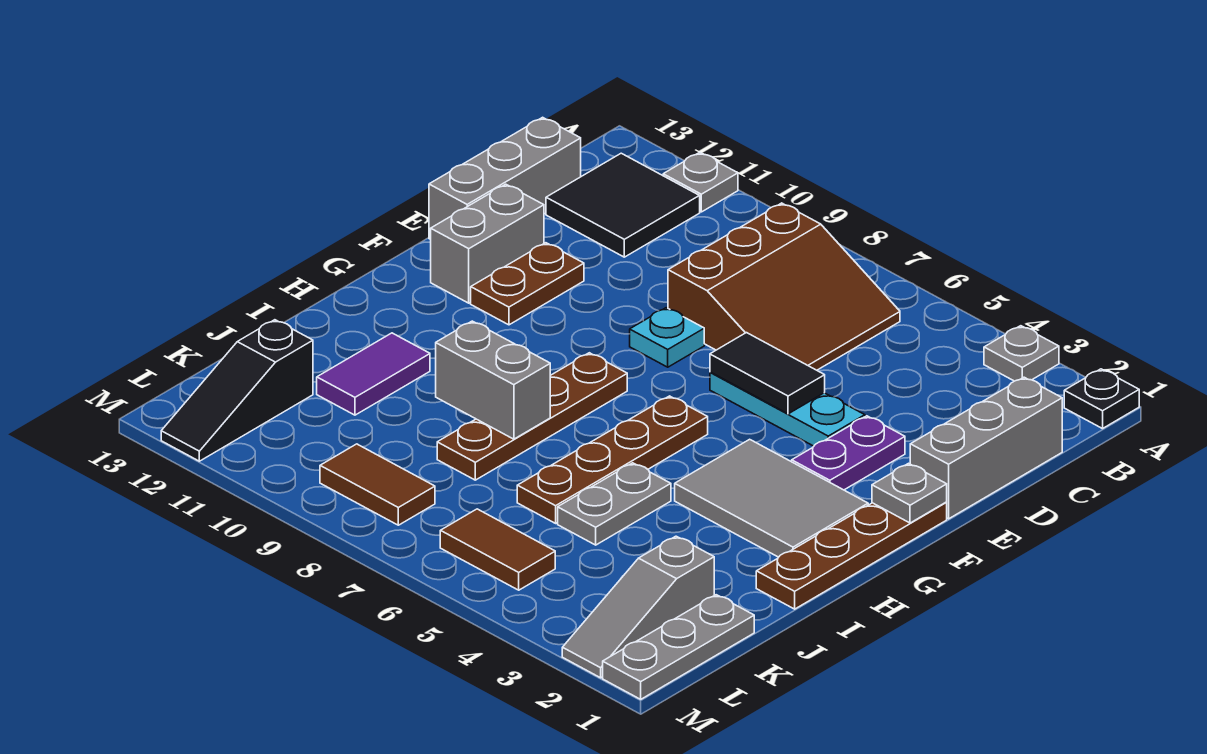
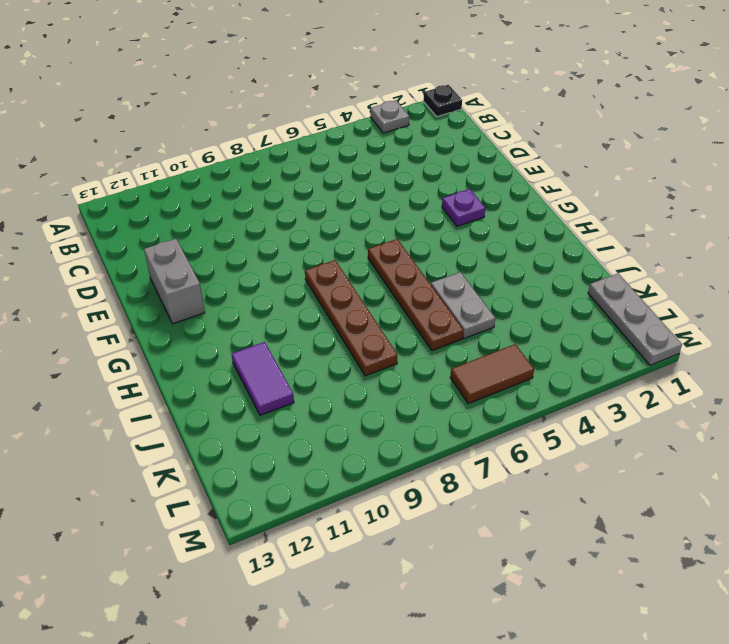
purple plate F3 level 1 -> purple plate E3:F3 level 1
none -> grey plate A11 level 1
none -> brown slope B6:D8 level 1 top 8
none -> black tile B11:C12 level 1

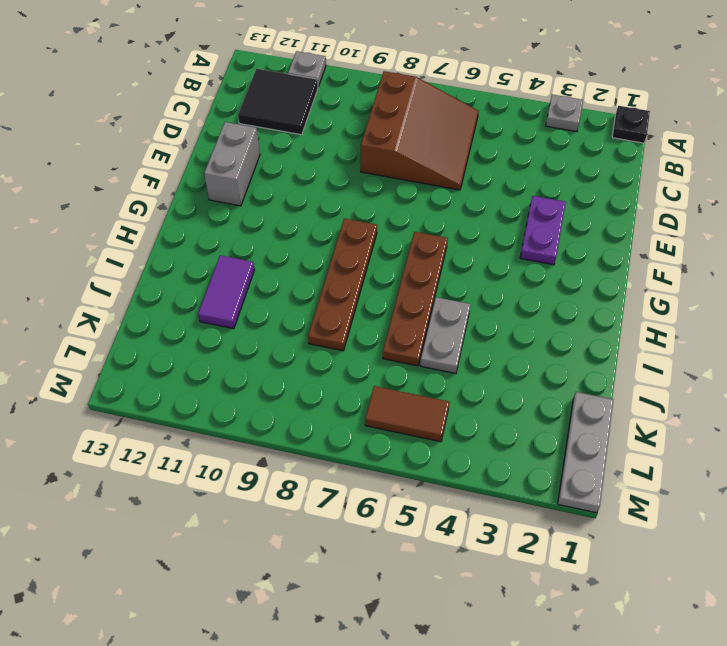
none -> grey brick C1:E1 level 1
none -> grey brick C13:E13 level 1
none -> cyan plate E4:E6 level 1

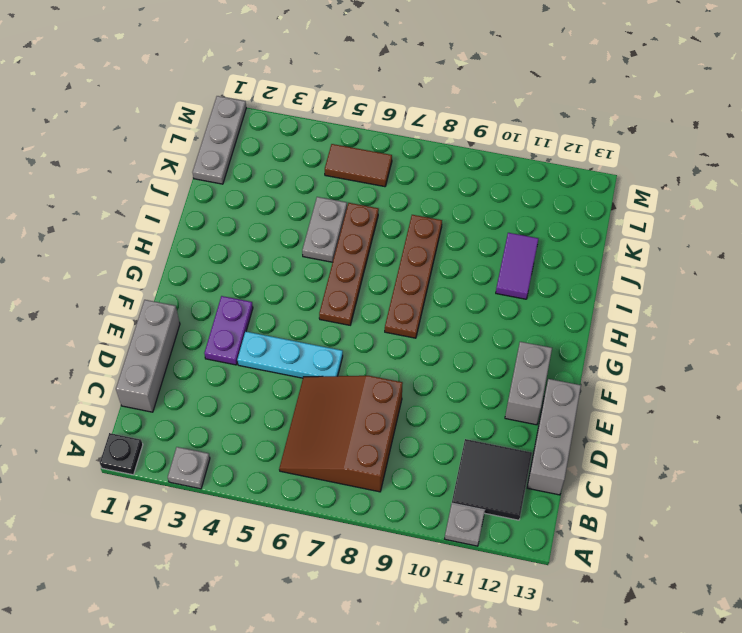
none -> cyan plate E8 level 1
none -> brown plate E11:F11 level 1
none -> brown plate F1:I1 level 1

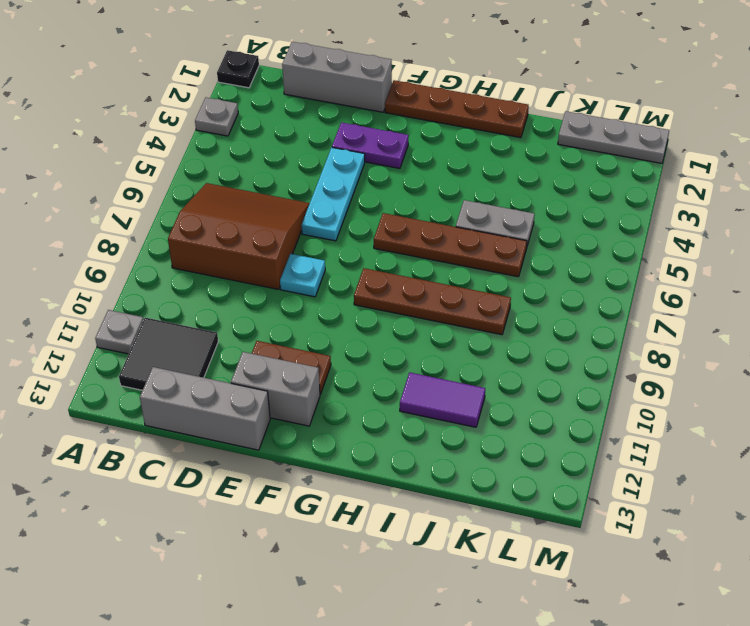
none -> grey tile G2:H4 level 1
none -> grey slope K2:M2 level 1 top K
none -> black slope K12:M12 level 1 top K

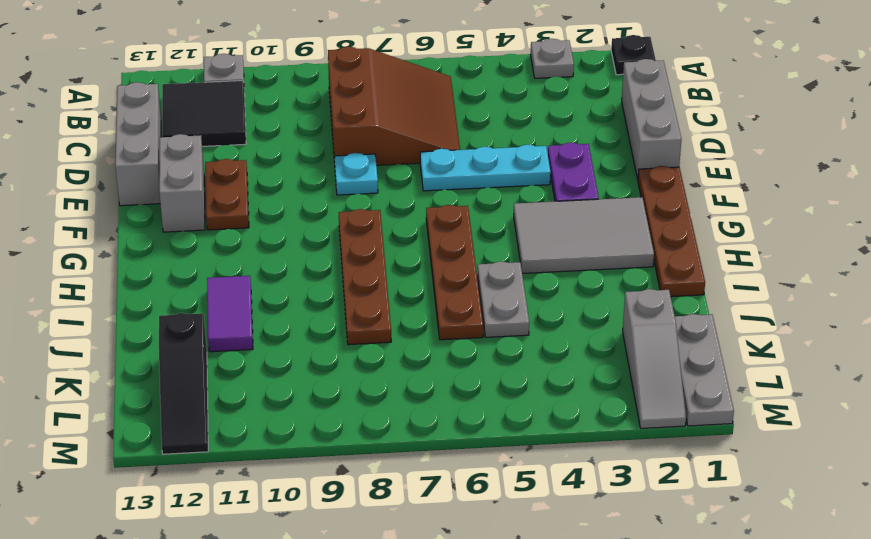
none -> brown tile L5:L6 level 1
none -> brown tile L8:L9 level 1
none -> black tile E5:E6 level 2

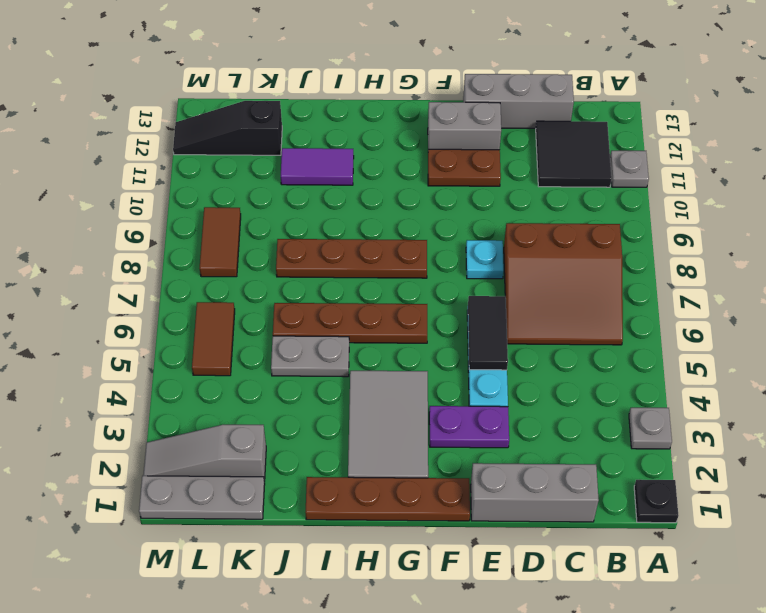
none -> grey plate F1 level 2
none -> grey brick I8:I9 level 2

